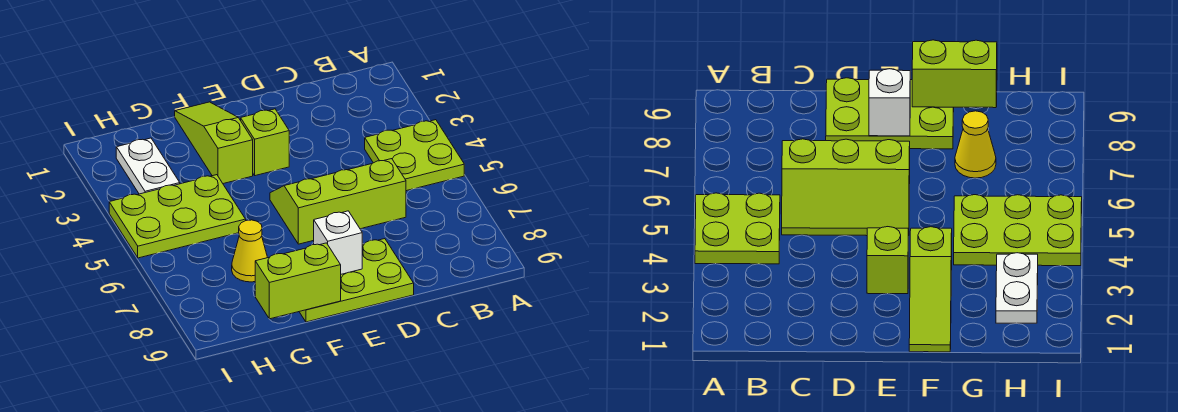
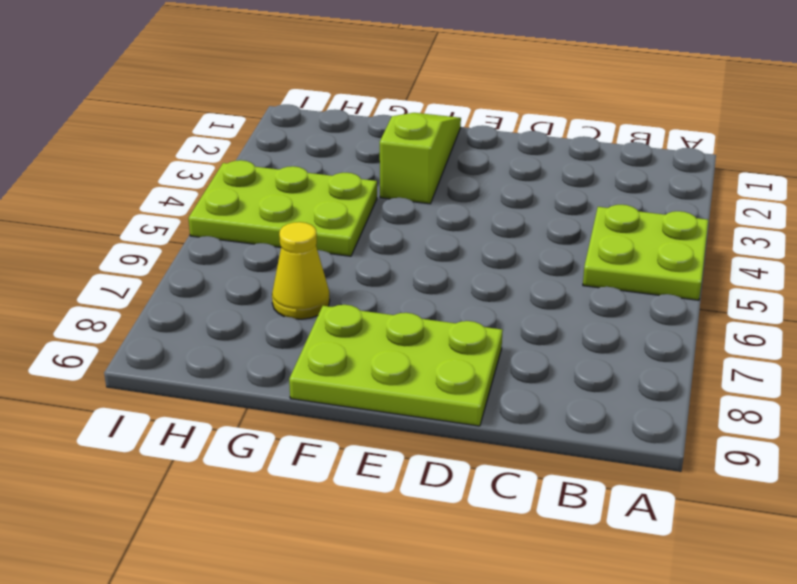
none -> lime slope C5:E6 level 1 top 6
none -> lime brick E3 level 1

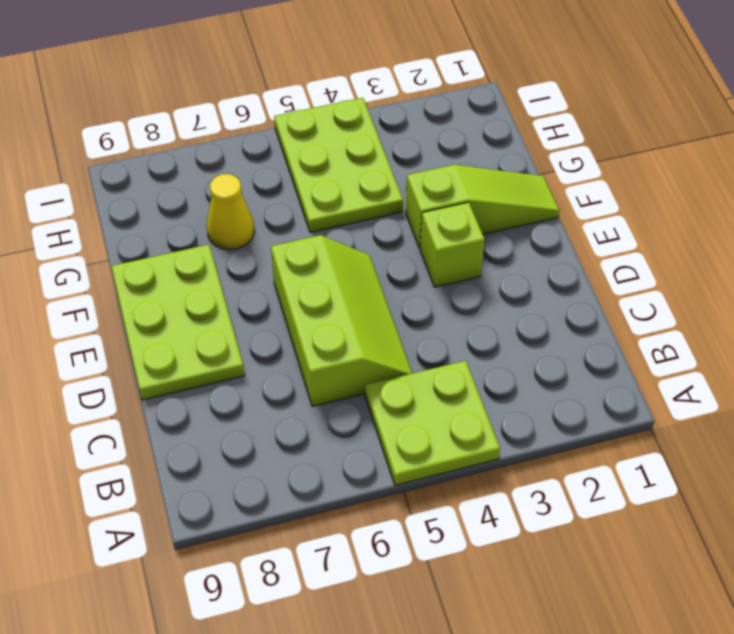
none -> white plate H2:H3 level 1
none -> white brick E8 level 2

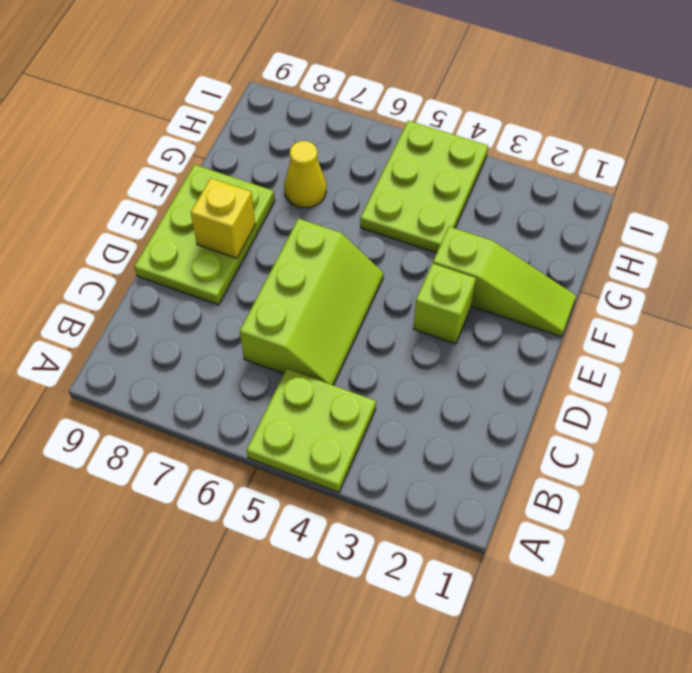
yellow brick E8 level 2 -> white brick E8 level 2
none -> white plate H2:H3 level 1
none -> lime brick F9:G9 level 2

